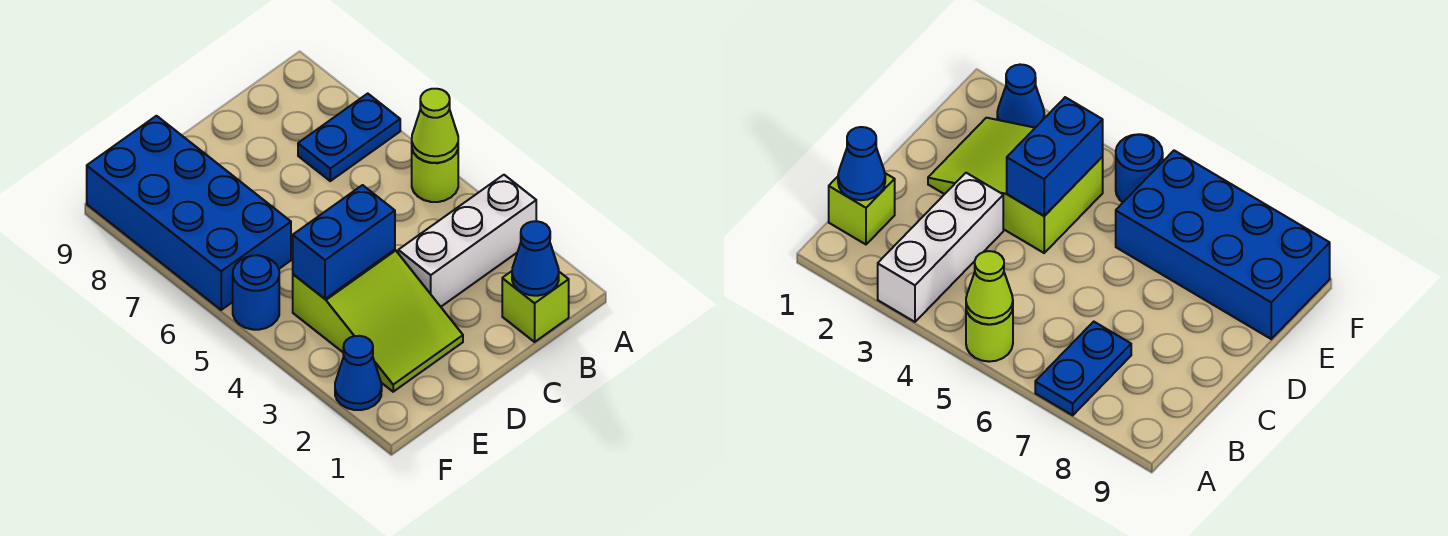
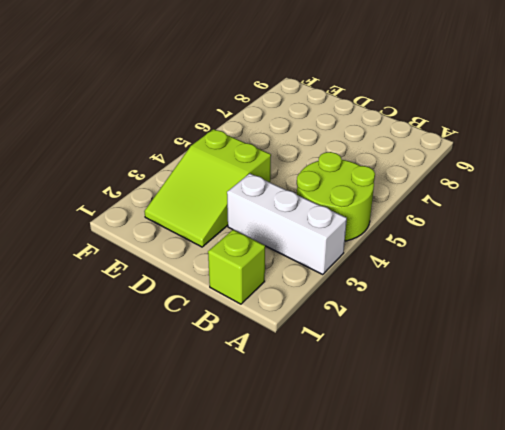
lime round brick A4:B5 level 1 -> lime round brick A5 level 1
none -> blue plate A7:B7 level 1
none -> blue brick E6:F9 level 1

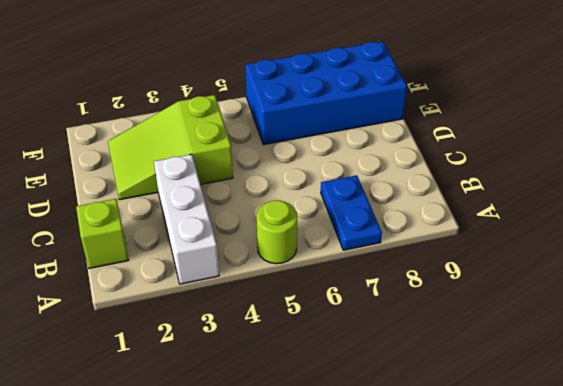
none -> blue cone F2 level 1
none -> blue round brick F5 level 1

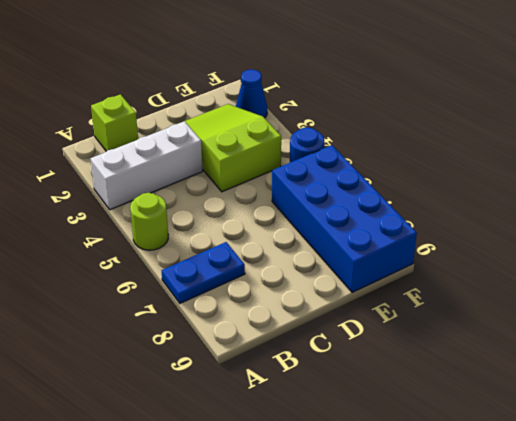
none -> lime cone A5 level 2
none -> blue cone B1 level 2

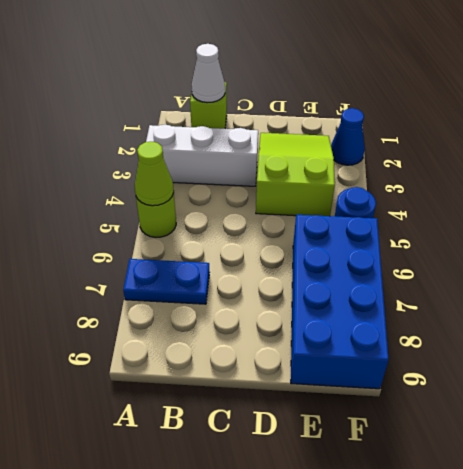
white cone B1 level 2 -> blue cone B1 level 2
none -> blue brick D4:E4 level 2

